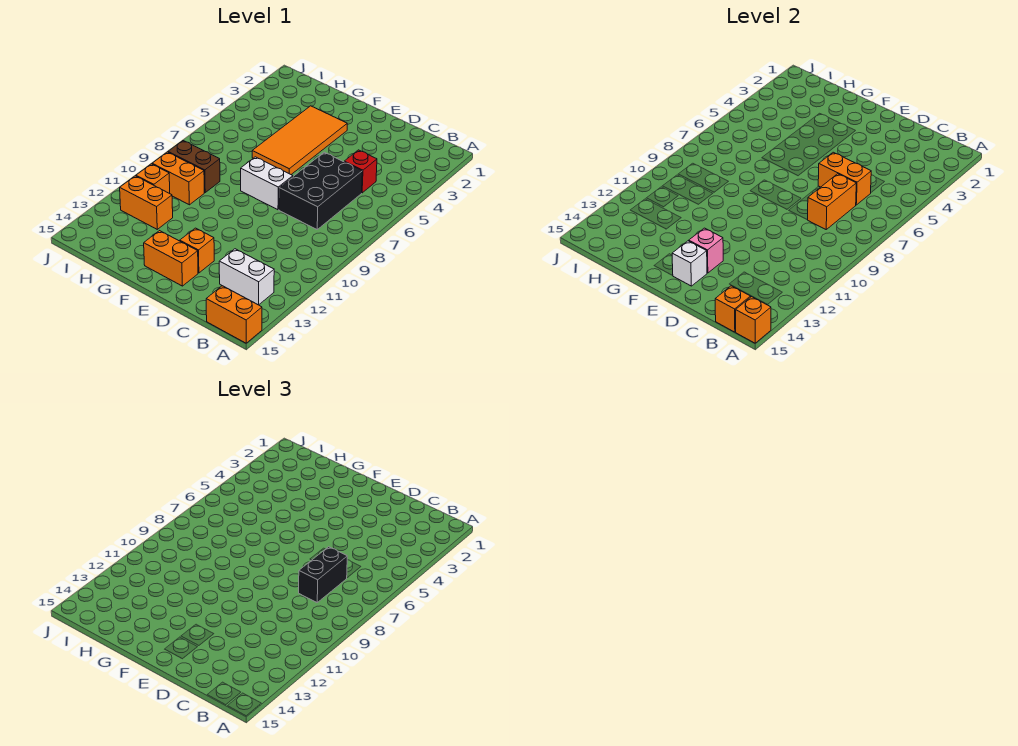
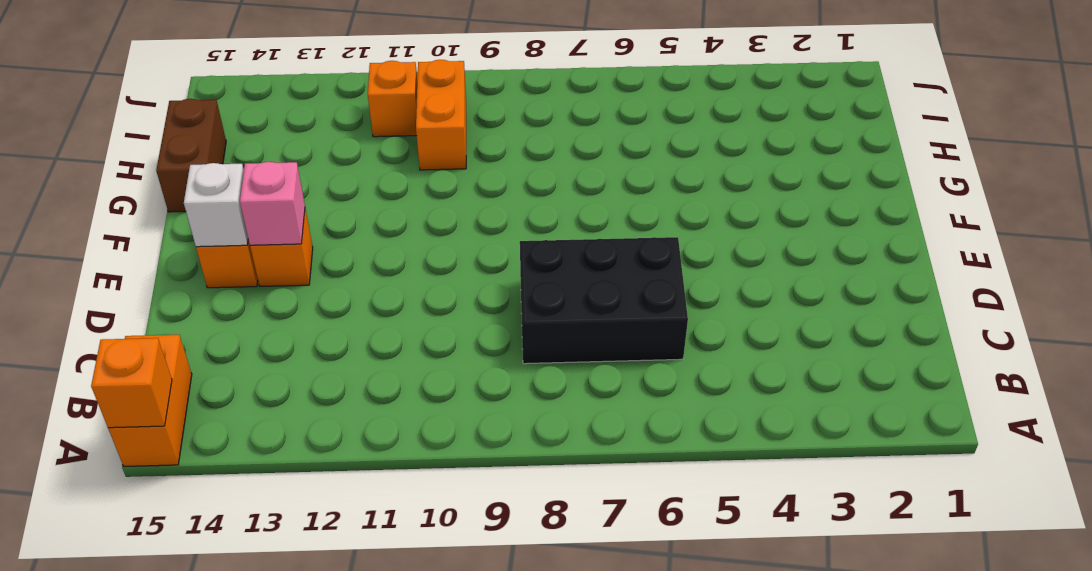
brown brick G15:H15 level 1 -> brown brick H9:I9 level 1
none -> white brick B13:C13 level 1
none -> red brick C5 level 1
none -> white brick E8:F8 level 1

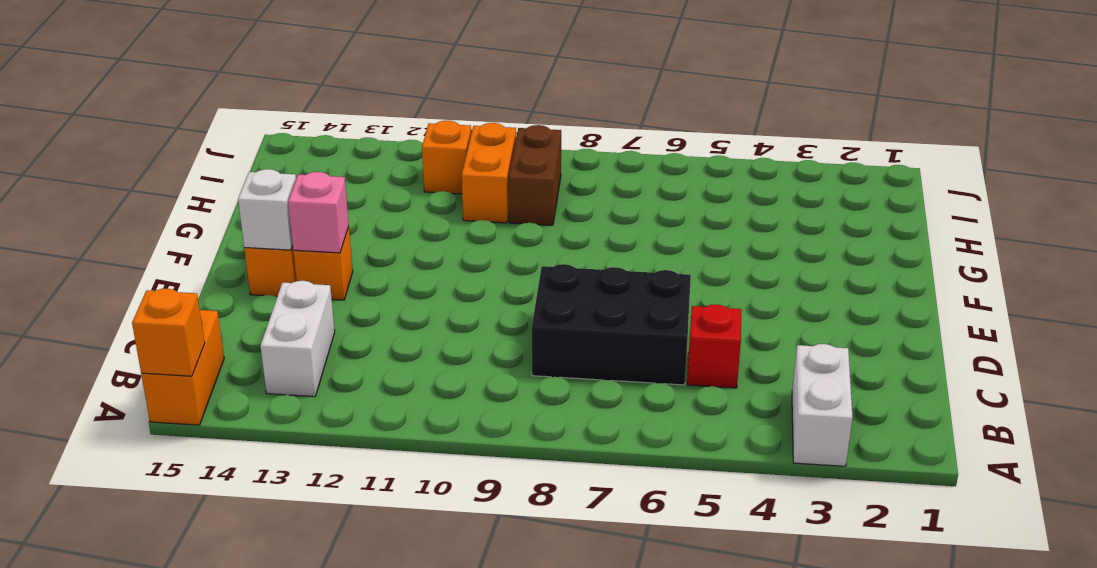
white brick A3:B3 level 1 -> white brick E8:F8 level 1
none -> orange tile F3:G6 level 1
none -> orange brick H12:I12 level 1
none -> orange brick B15 level 2

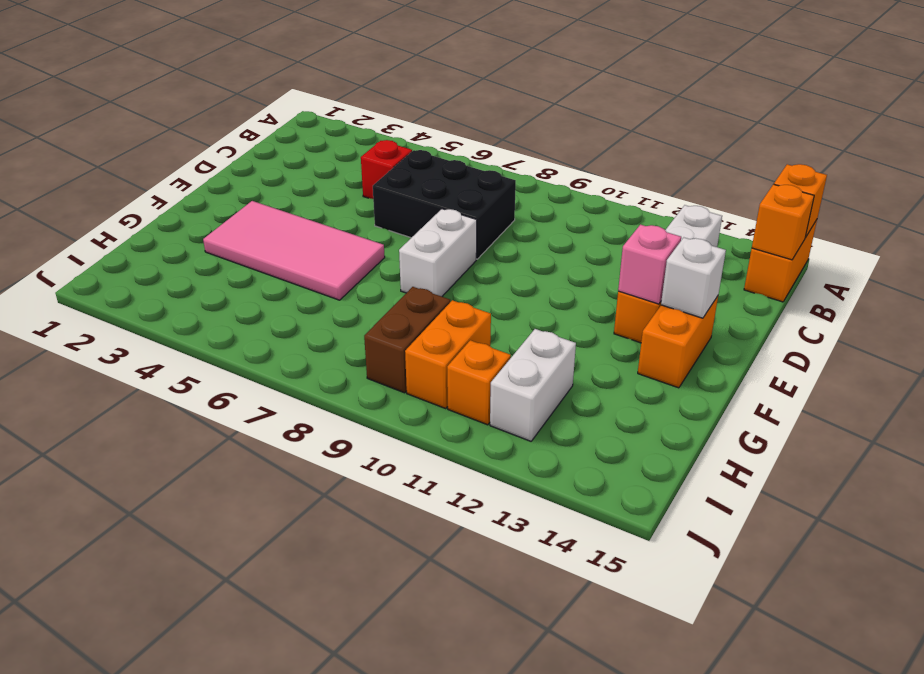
pink tile F3:G6 level 1 -> orange tile F3:G6 level 1
white brick H12:I12 level 1 -> orange brick H12:I12 level 1
none -> orange brick C6:D6 level 2
none -> orange brick C7:C8 level 2
none -> black brick C7:C8 level 3

